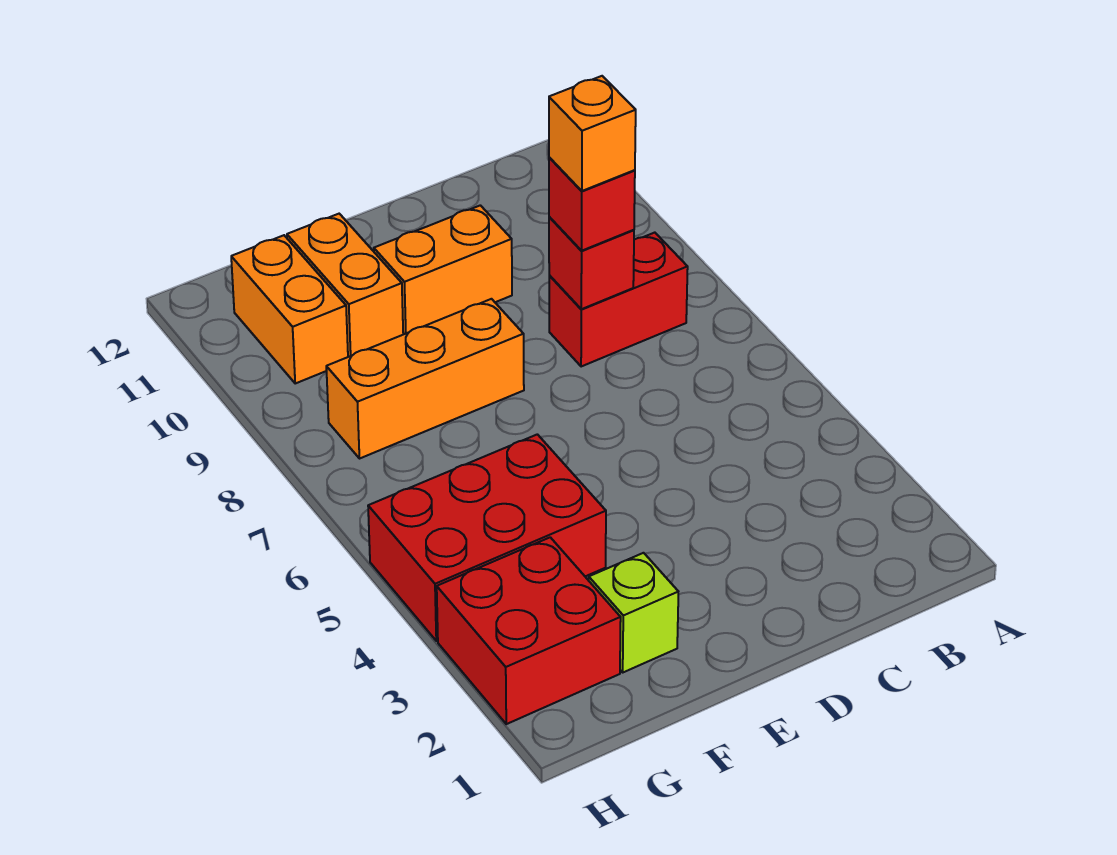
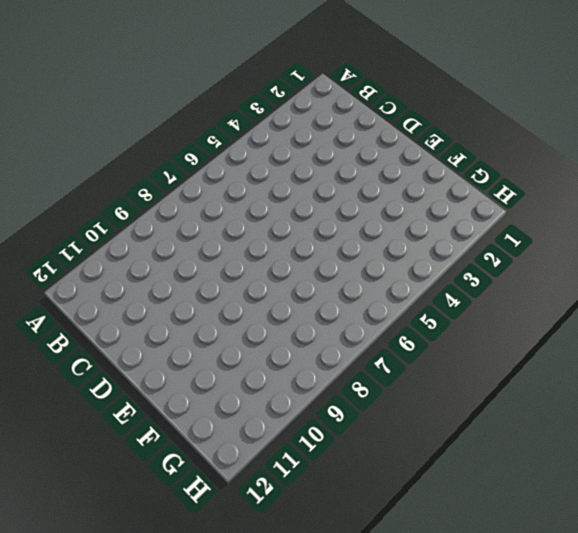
none -> red brick B8:C8 level 1
none -> orange brick D10:E10 level 1

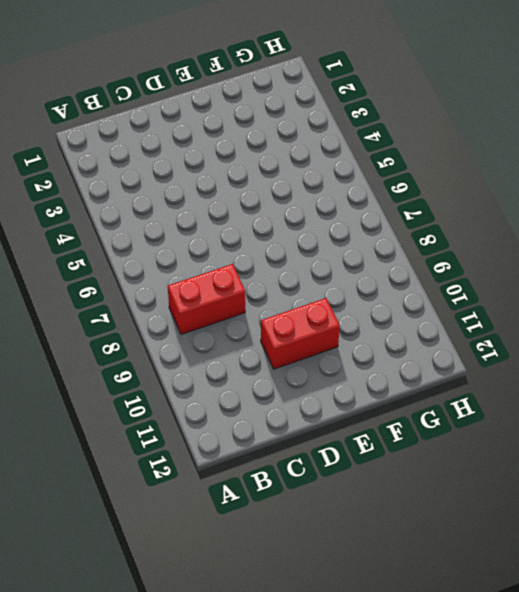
red brick D10:E10 level 1 -> orange brick D10:E10 level 1
none -> orange brick E8:G8 level 1
none -> lime brick F2 level 1

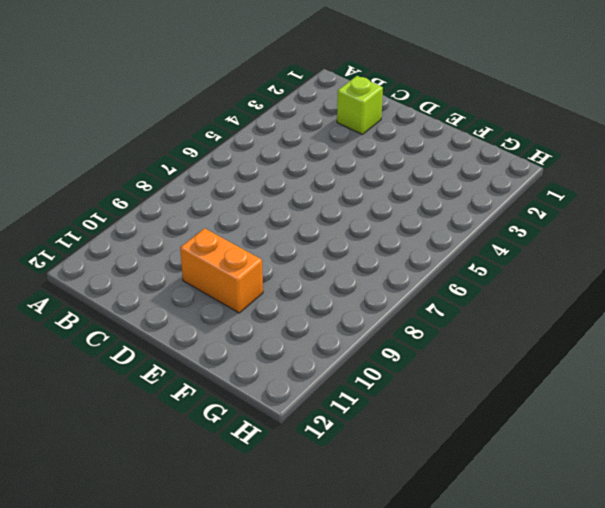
lime brick C2 level 1 -> lime brick F2 level 1
none -> red brick B8:C8 level 1
none -> orange brick E8:G8 level 1

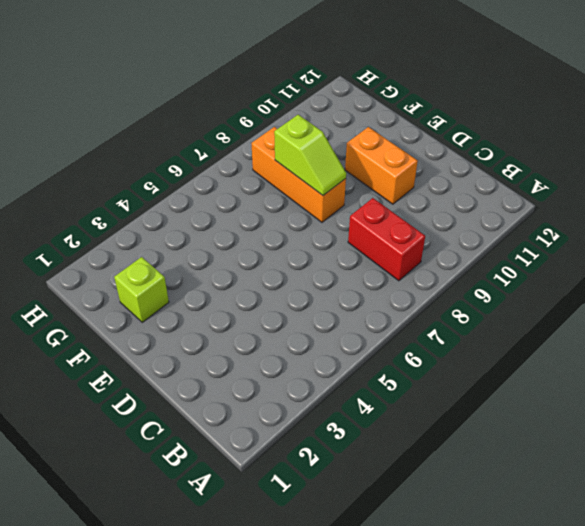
lime slope E8:F8 level 2 top F -> none
none -> red brick F4:H5 level 1
none -> orange brick F10:F11 level 1

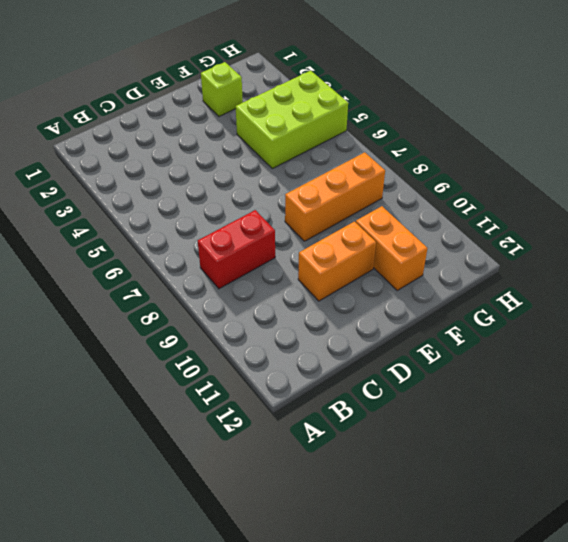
lime brick F4:H5 level 1 -> red brick F4:H5 level 1
none -> red brick G2:H3 level 1
none -> orange brick G10:G11 level 1

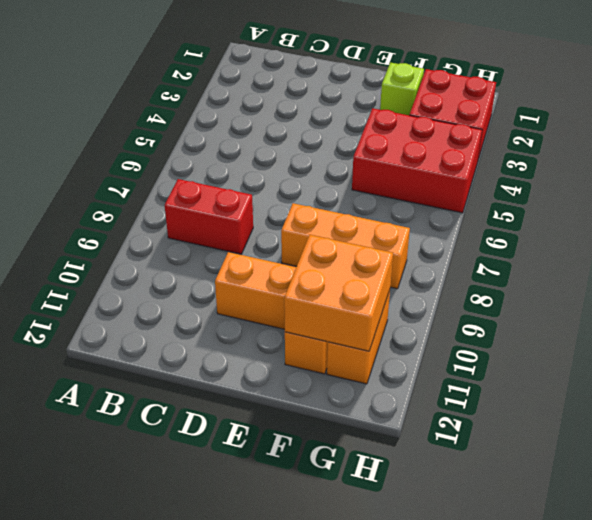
orange brick F10:G11 level 2 -> none
none -> red brick C8 level 2
none -> red brick C8 level 3

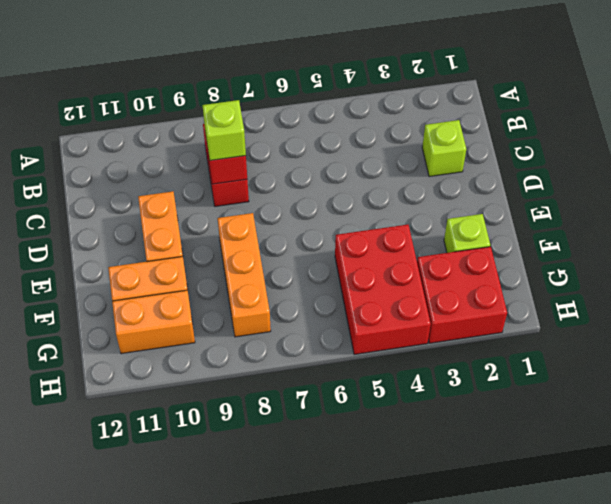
lime brick C2 level 1 -> none
lime brick C8 level 3 -> red brick C8 level 3
none -> orange brick C8 level 4

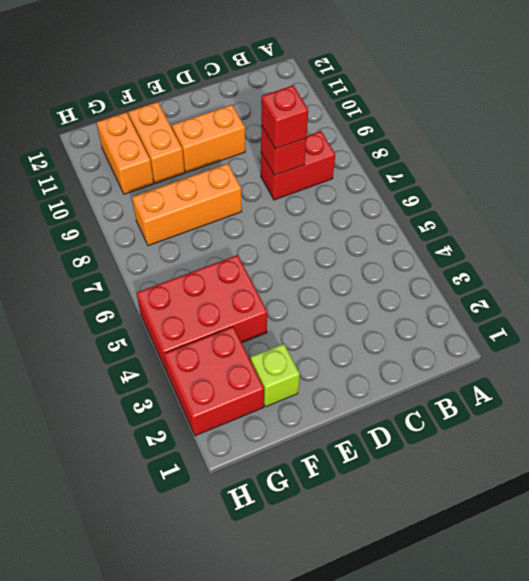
none -> orange brick C8 level 4

